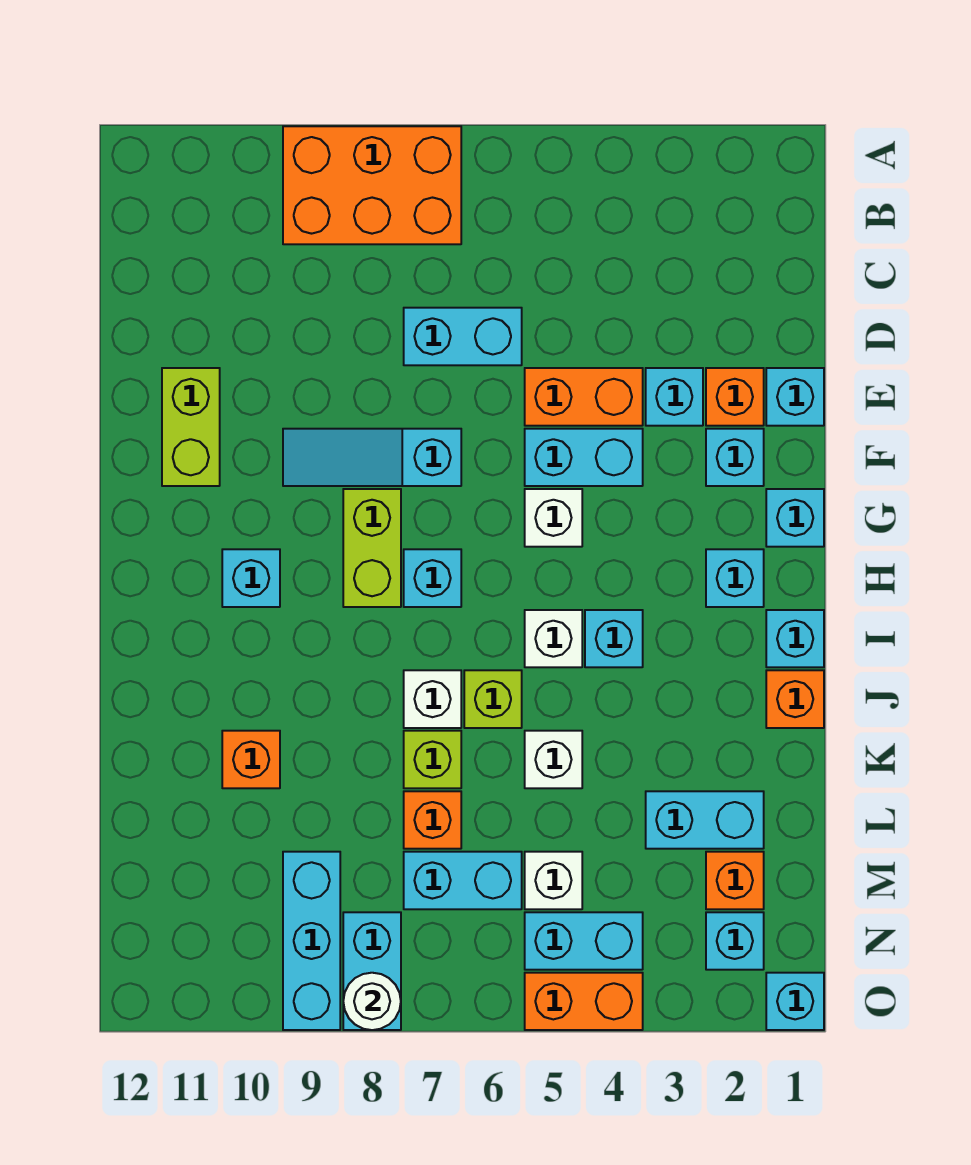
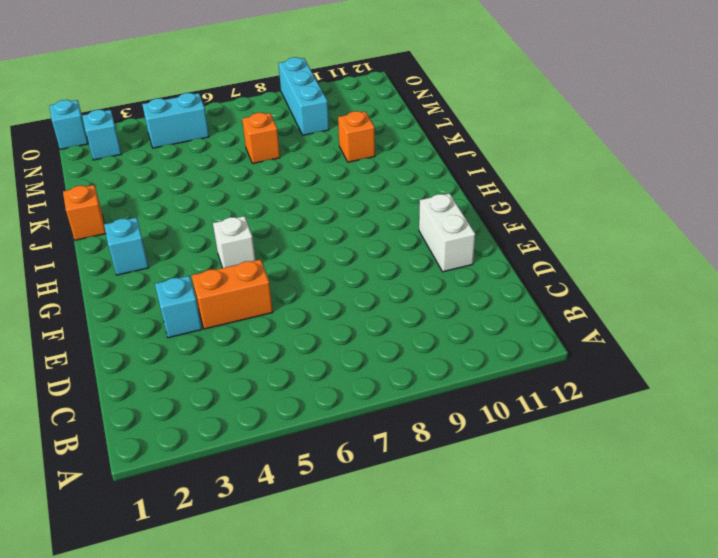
white brick E11:F11 level 1 -> lime brick E11:F11 level 1
none -> orange brick A7:B9 level 1
none -> cyan brick D6:D7 level 1
none -> cyan brick E1 level 1
none -> orange brick E2 level 1

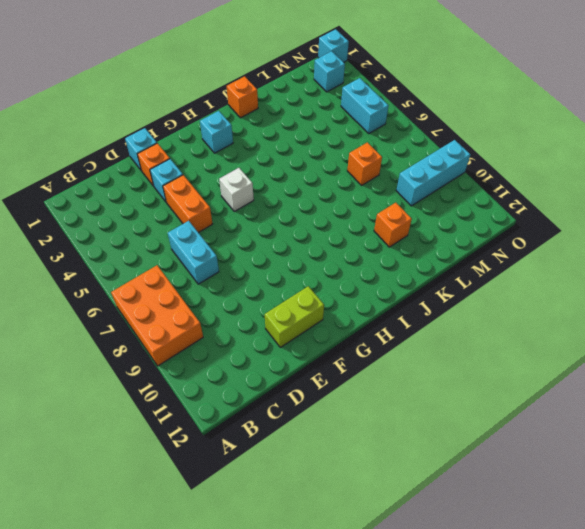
none -> cyan brick F2 level 1
none -> cyan brick F4:F5 level 1
none -> cyan slope F7:F9 level 1 top 7
none -> cyan brick G1 level 1

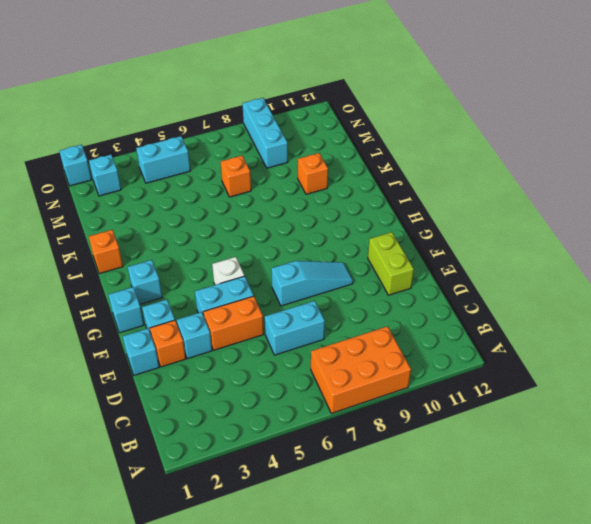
none -> lime brick G8:H8 level 1
none -> cyan brick H7 level 1
none -> cyan brick H10 level 1
none -> cyan brick I1 level 1

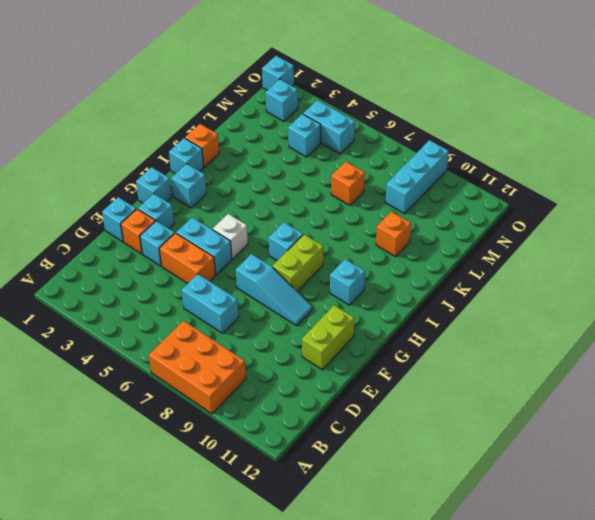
cyan brick M4 level 1 -> cyan brick I4 level 1
none -> white brick I5 level 1
none -> lime brick J6 level 1
none -> white brick J7 level 1
none -> white brick K5 level 1

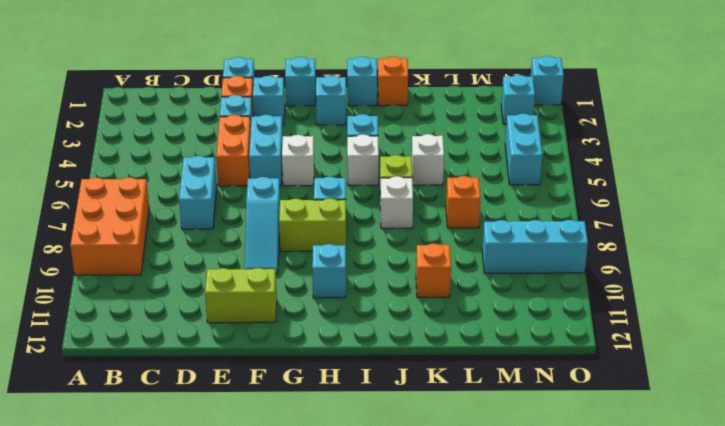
none -> lime brick K7 level 1
none -> cyan brick L2:L3 level 1
none -> orange brick M2 level 1
none -> white brick M5 level 1

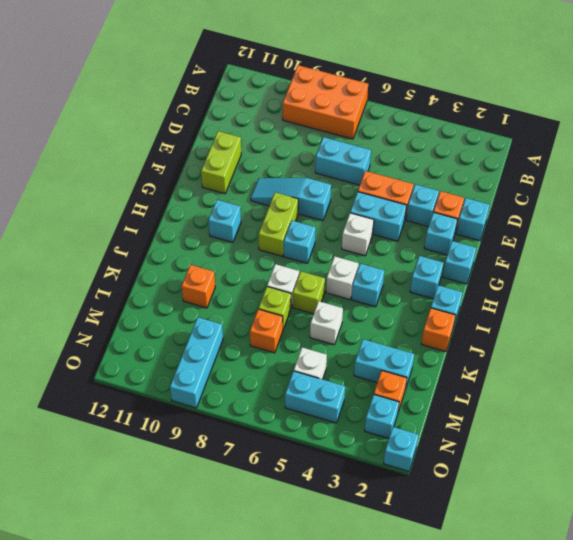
none -> cyan brick M6:M7 level 1
none -> cyan brick N8:O8 level 1
none -> orange brick O4:O5 level 1
none -> white round brick O8 level 2

